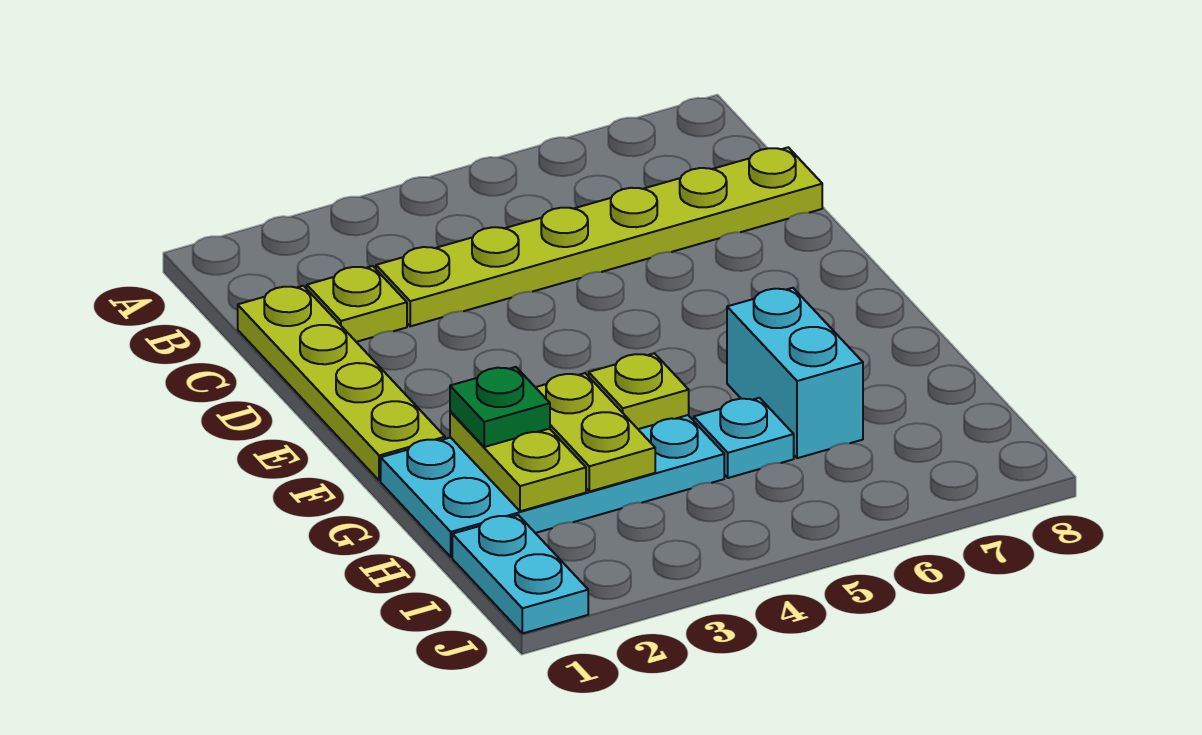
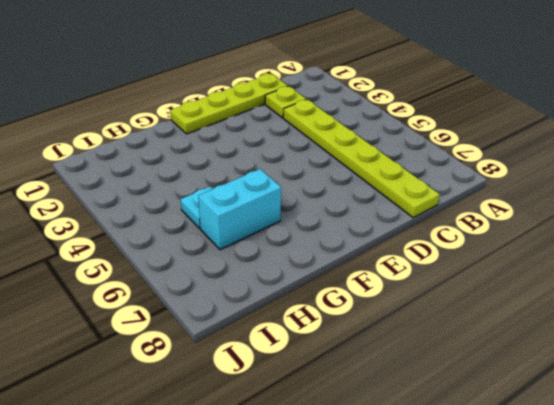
none -> cyan plate G1:H4 level 1
none -> cyan plate I1:J1 level 1

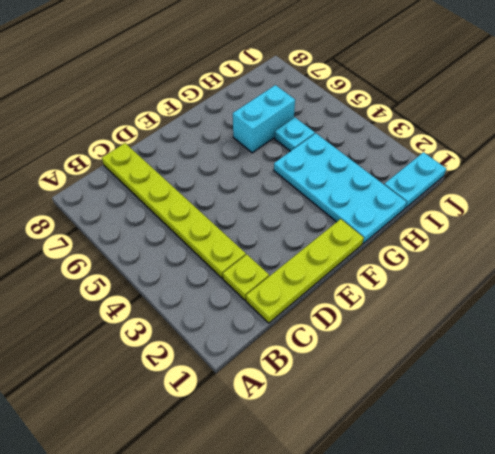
none -> lime plate G2:H2 level 2
none -> lime plate G3:H3 level 2

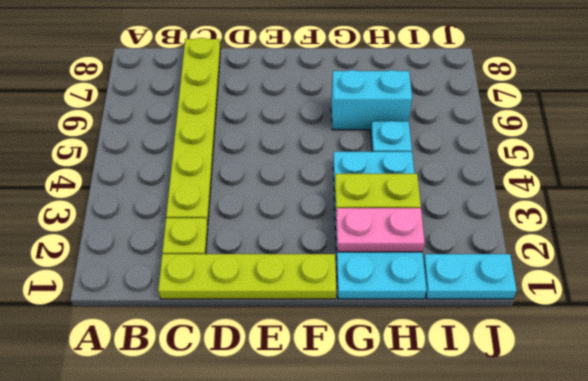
pink plate G2:H2 level 2 -> lime plate G2:H2 level 2
none -> lime plate G4 level 2
none -> green plate G2 level 3

